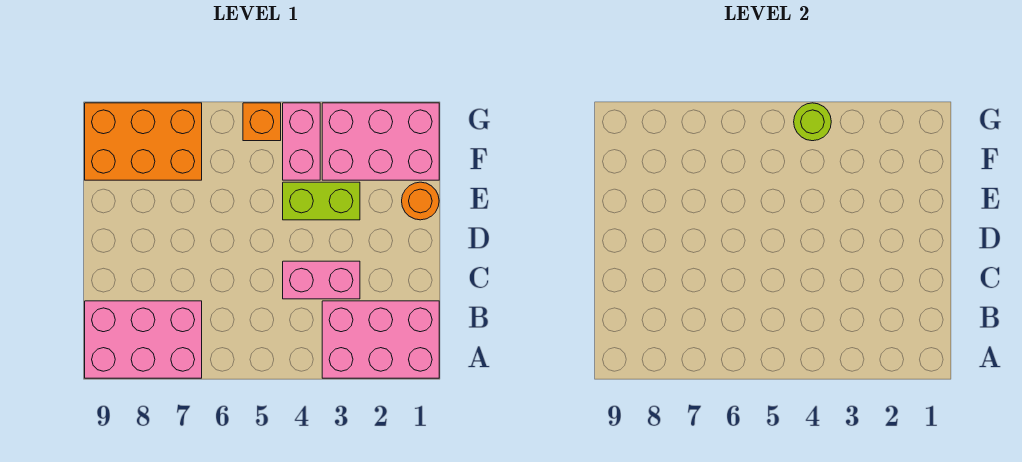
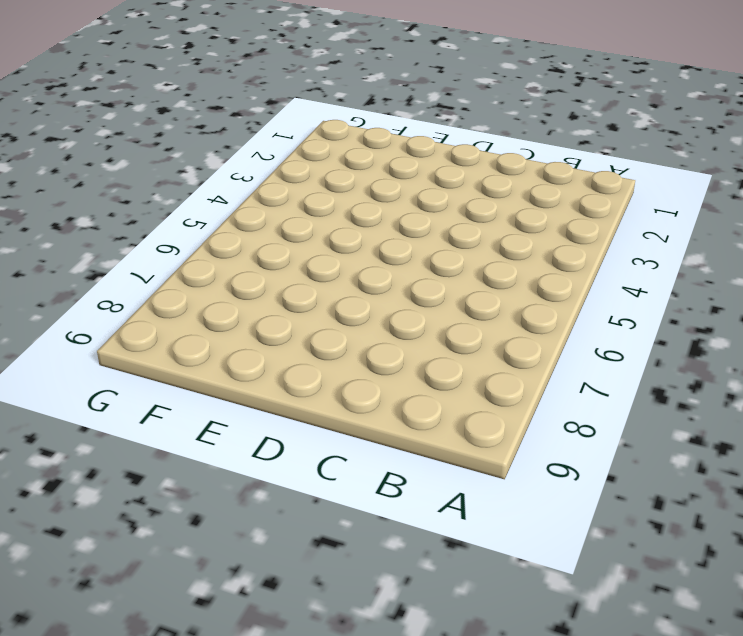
none -> pink brick A1:B3 level 1
none -> pink brick A7:B9 level 1

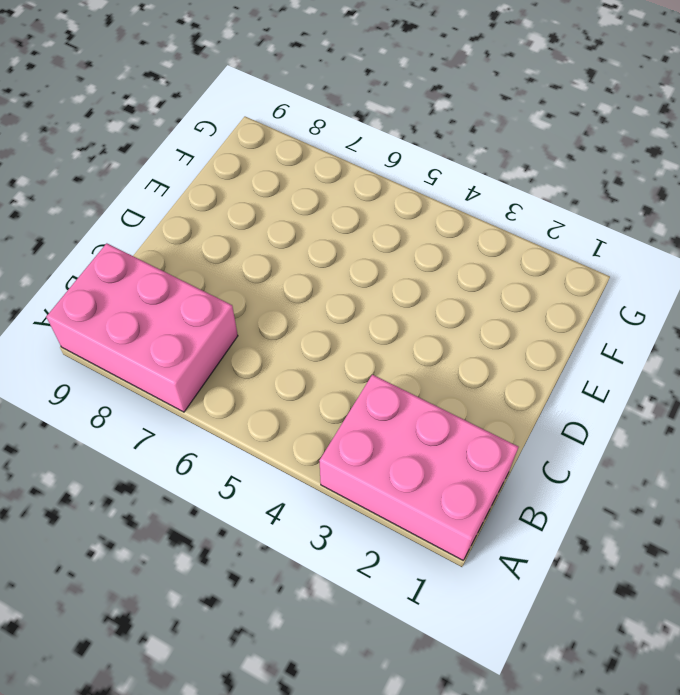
none -> pink brick C3:C4 level 1
none -> orange round brick E1 level 1

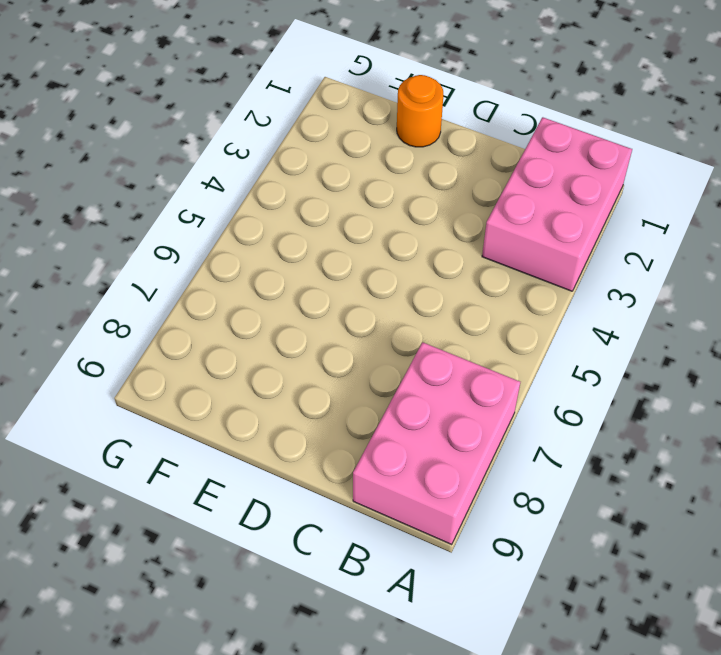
none -> pink brick C3:C4 level 1
none -> lime brick E3:E4 level 1

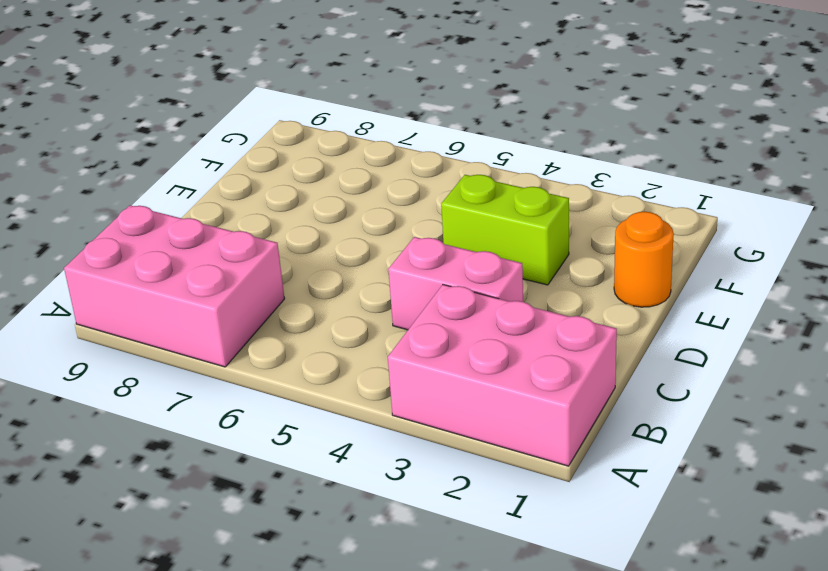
none -> pink brick F1:G3 level 1
none -> pink brick F4:G4 level 1

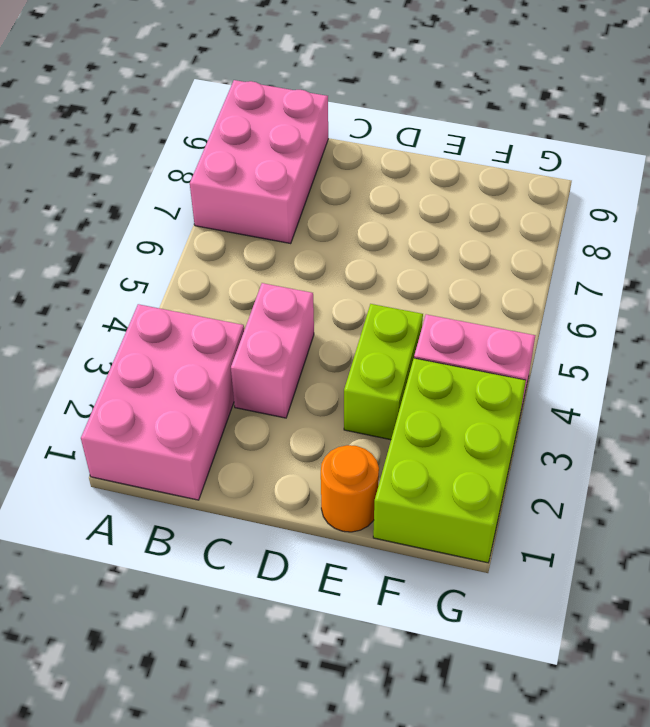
lime brick F1:G3 level 1 -> pink brick F1:G3 level 1
none -> orange brick F7:G9 level 1
none -> orange brick G5 level 1

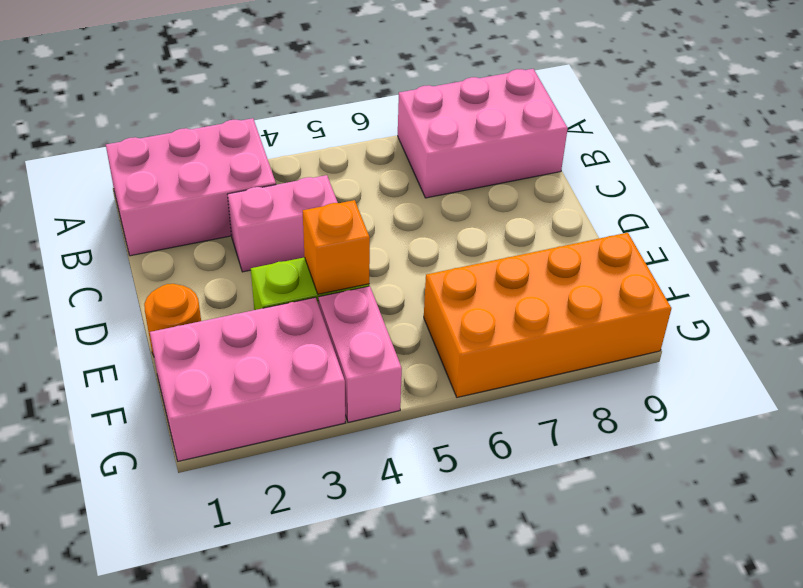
orange brick E4 level 2 -> orange brick G5 level 1
orange brick F6:G9 level 1 -> orange brick F7:G9 level 1
none -> lime round brick G4 level 2

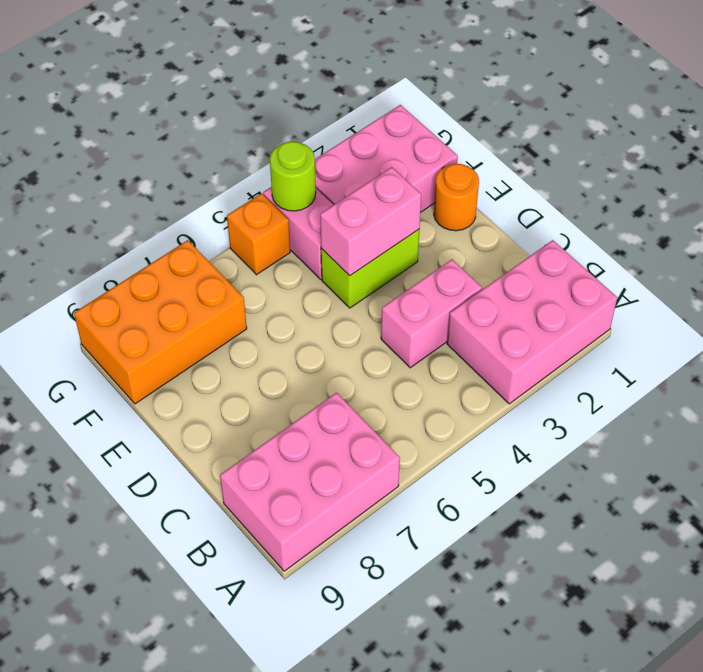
pink brick E3:E4 level 2 -> none

